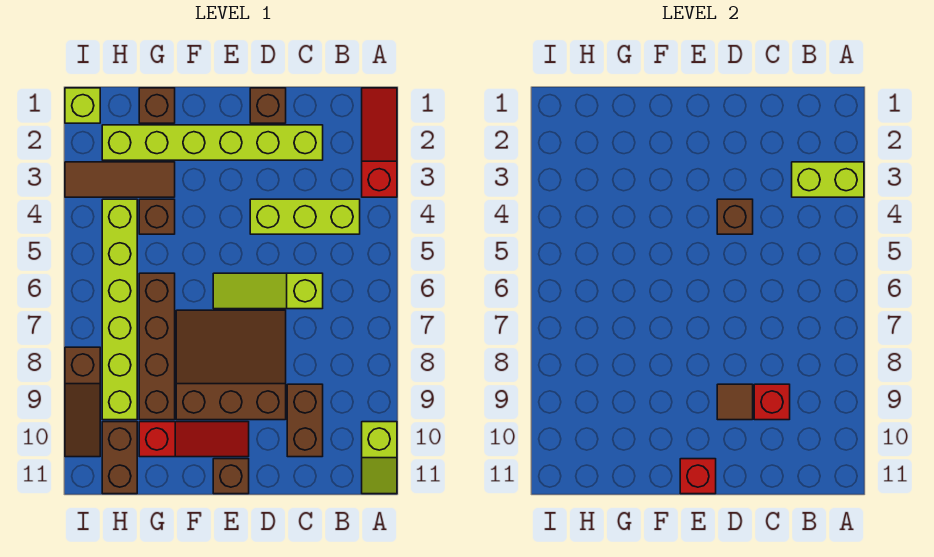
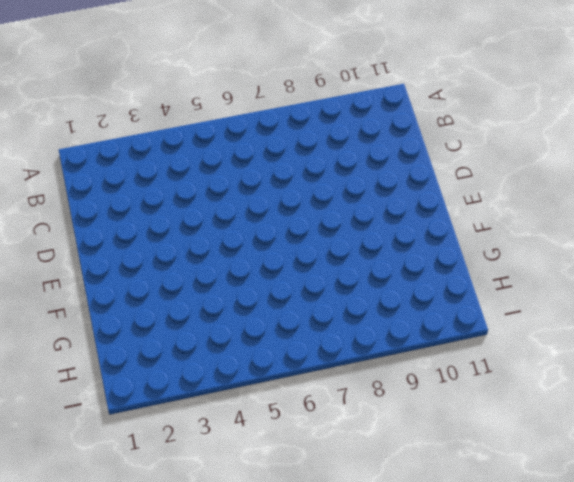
none -> red slope A1:A3 level 1 top 3
none -> lime slope A10:A11 level 1 top 10
none -> lime brick B4:D4 level 1

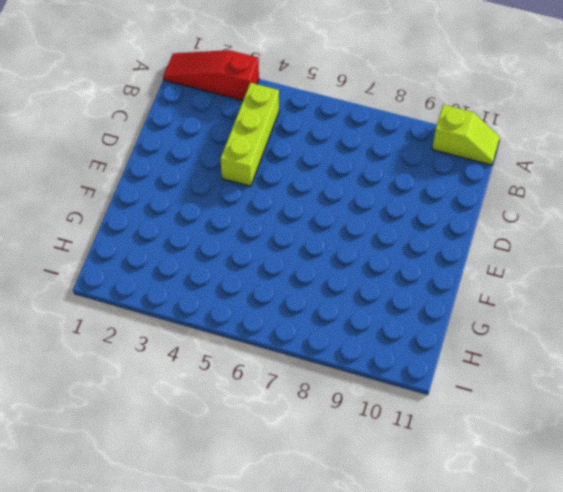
none -> lime brick C2:H2 level 1
none -> lime slope C6:E6 level 1 top C
none -> brown brick C9:C10 level 1

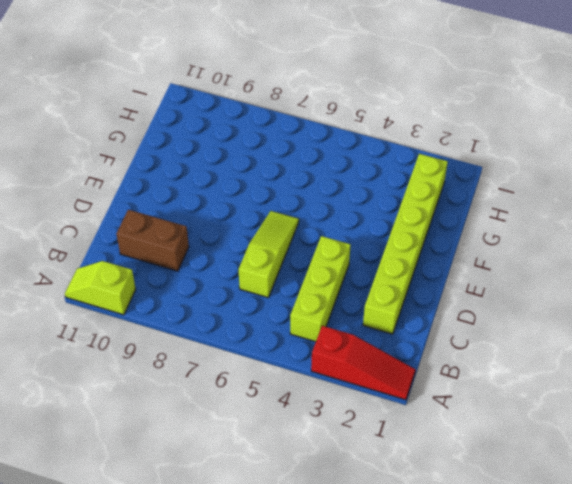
none -> brown brick D1 level 1
none -> brown slope D7:F9 level 1 top 9
none -> red slope E10:G10 level 1 top G

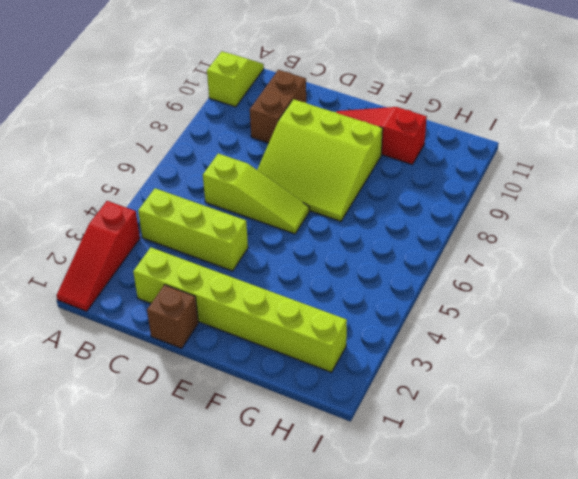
lime slope D7:F9 level 1 top 9 -> brown slope D7:F9 level 1 top 9
none -> brown brick E11 level 1
none -> brown brick G1 level 1
none -> brown tile G3:I3 level 1

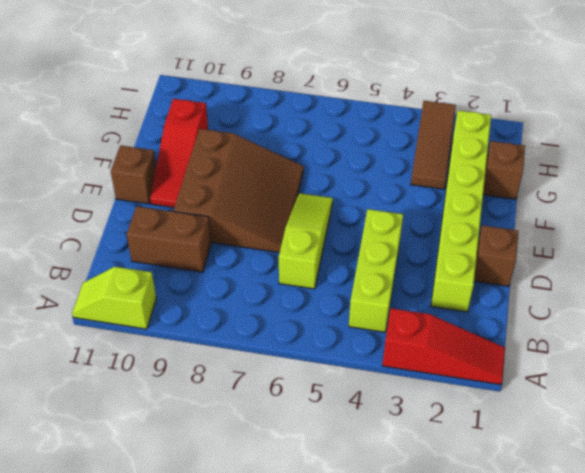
none -> brown brick G4 level 1
none -> brown brick G6:G9 level 1
none -> lime brick H4:H9 level 1

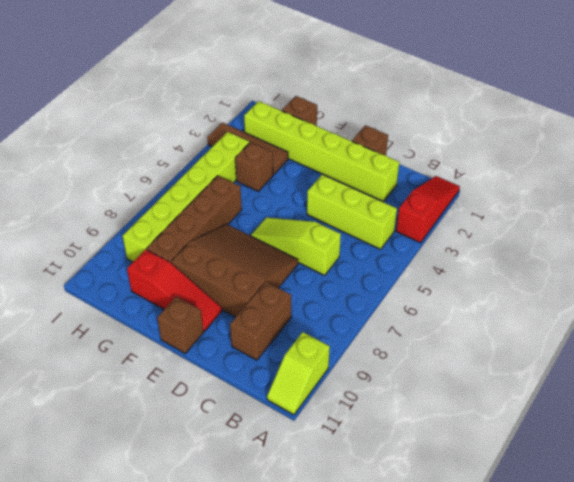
none -> brown brick H10:H11 level 1
none -> lime brick I1 level 1
none -> brown slope I8:I10 level 1 top 8

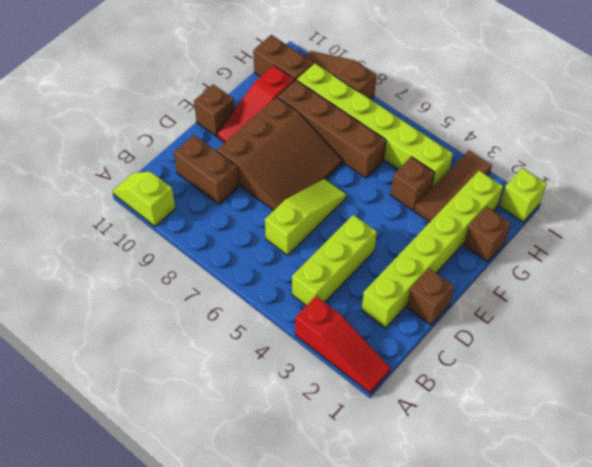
none -> lime brick A3:B3 level 2
none -> red brick C9 level 2
none -> brown brick D4 level 2

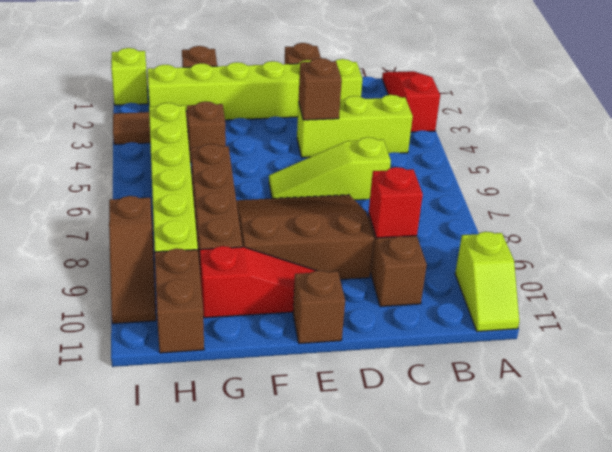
none -> lime brick A3:B3 level 2
none -> brown tile D9 level 2
none -> red brick E11 level 2

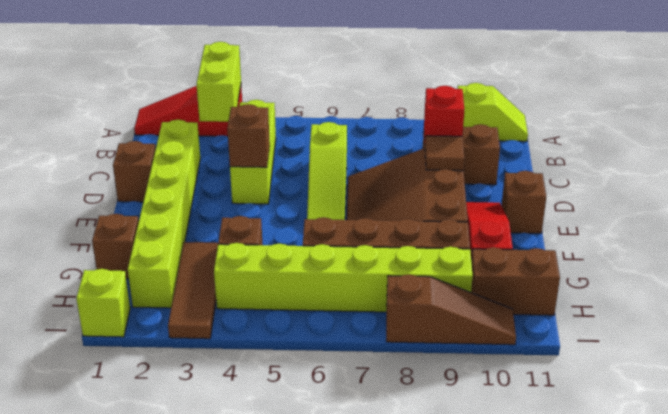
none -> red brick E11 level 2

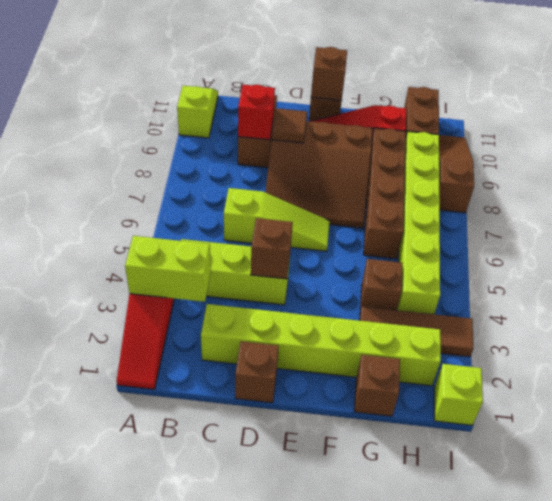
brown brick E11 level 2 -> red brick E11 level 2

